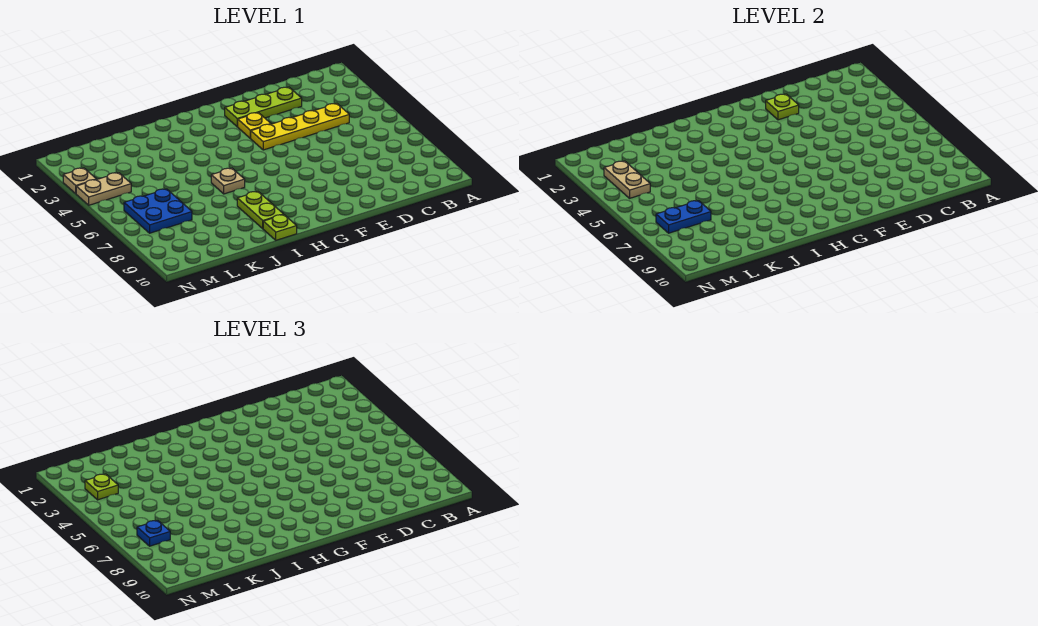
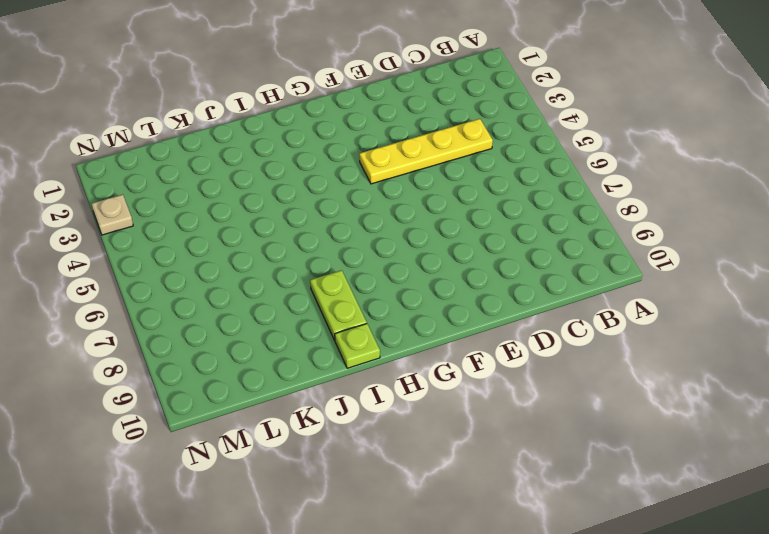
none -> lime plate D2:F2 level 1
none -> yellow plate F3 level 1
none -> tan plate I6 level 1

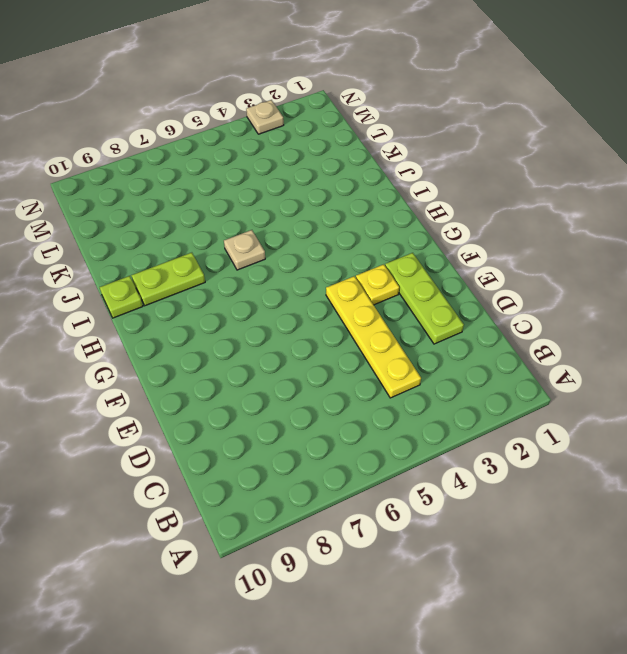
none -> blue plate L6:M7 level 1
none -> tan plate M4:N4 level 1
none -> lime plate E2 level 2

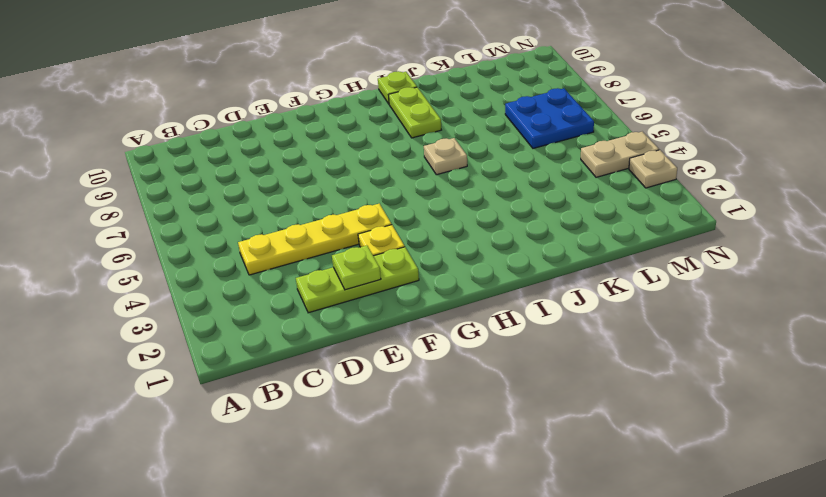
none -> blue plate L7:M7 level 2
none -> tan plate M3:M4 level 2
none -> lime plate M3 level 3

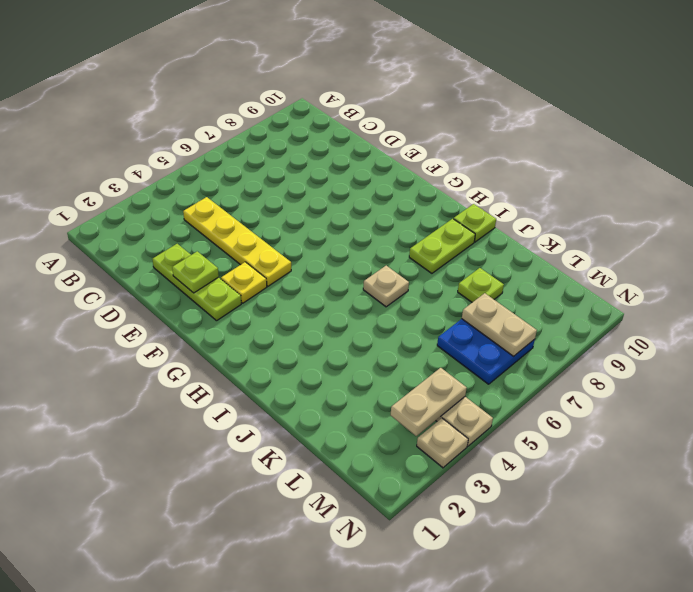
lime plate K8 level 1 -> lime plate M3 level 3
tan plate L7:M7 level 2 -> blue plate L7:M7 level 2
none -> blue plate M7 level 3

